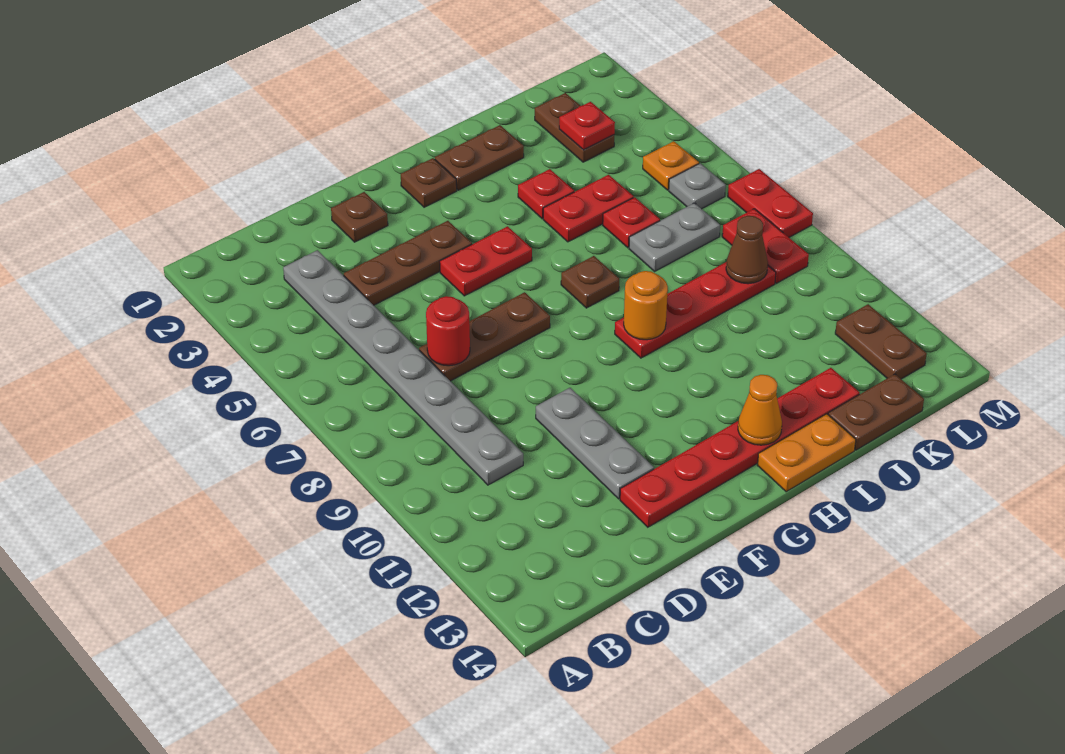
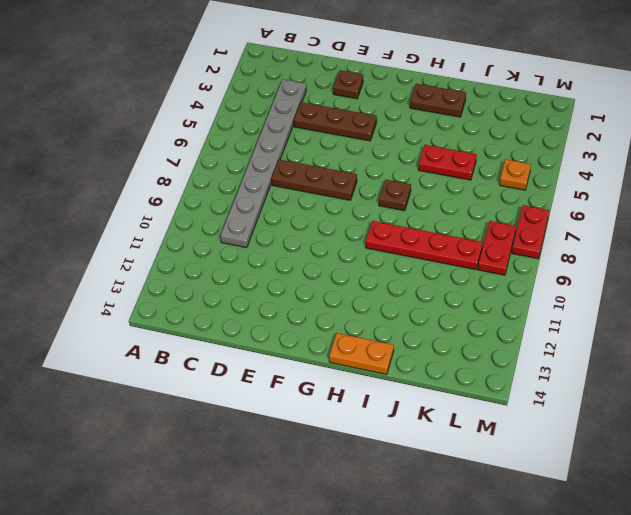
none -> grey plate E10:E12 level 1
none -> red plate E13:J13 level 1
none -> red plate F5:G5 level 1

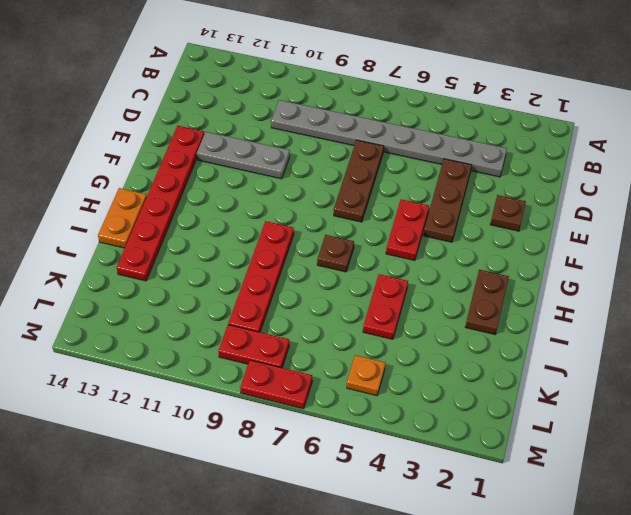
none -> brown plate G2 level 1
none -> red plate I4 level 1
none -> red plate J6 level 1

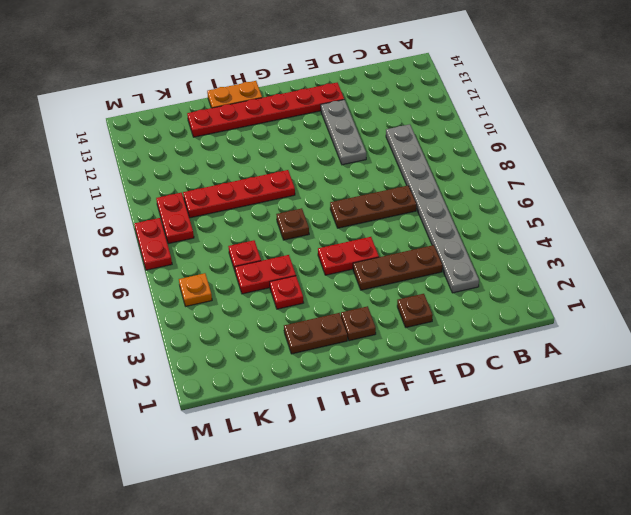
none -> grey plate J7:K7 level 1
none -> brown plate J14:K14 level 1
none -> brown plate K2:K3 level 1

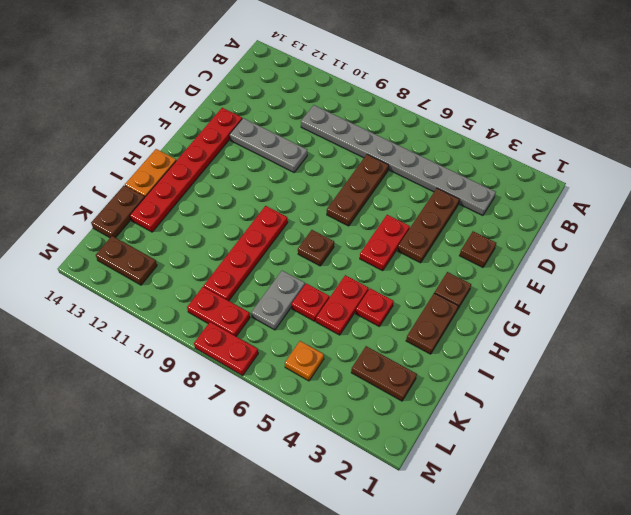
none -> grey plate L6 level 1
none -> red round brick D7 level 2
none -> orange round brick H9 level 2

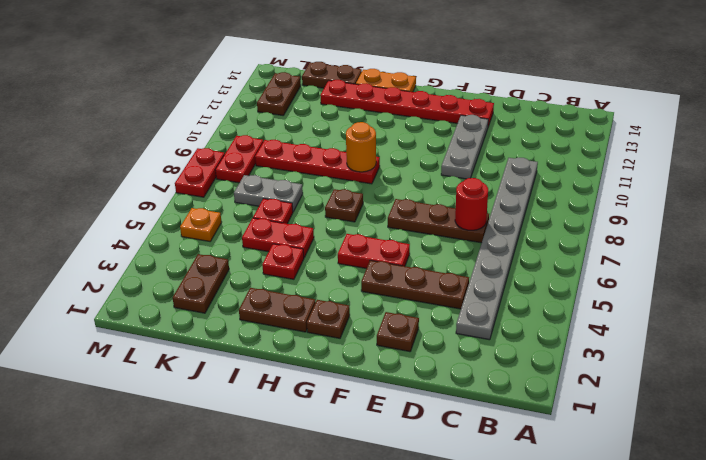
none -> grey plate L6 level 1
none -> orange cone H13 level 2
none -> red plate K3 level 2

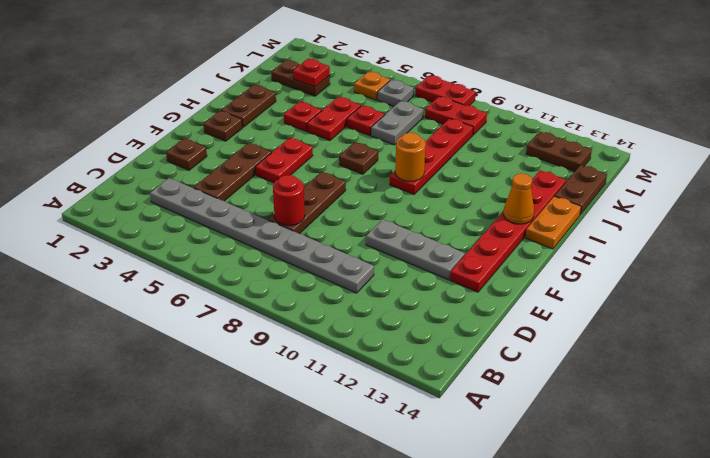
none -> brown cone K9 level 2

